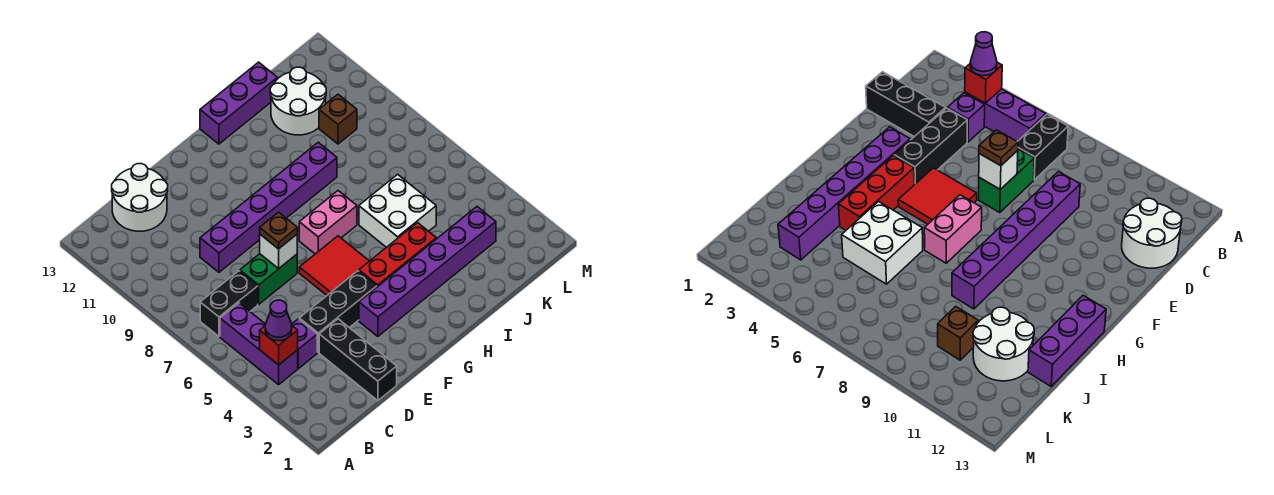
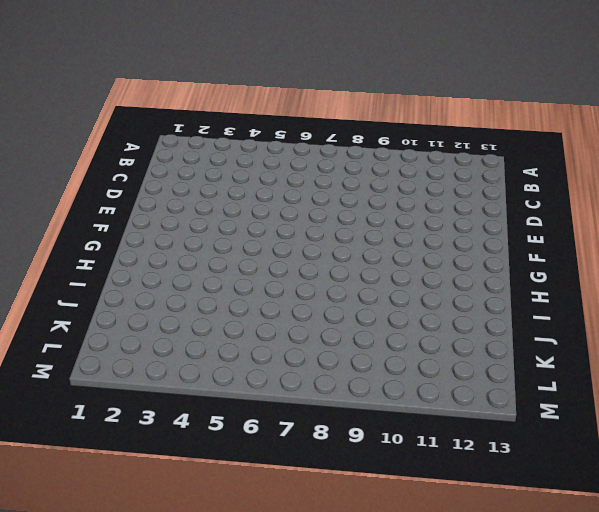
none -> purple brick B4:B6 level 1
none -> black brick B7:C7 level 1
none -> purple brick C4 level 1

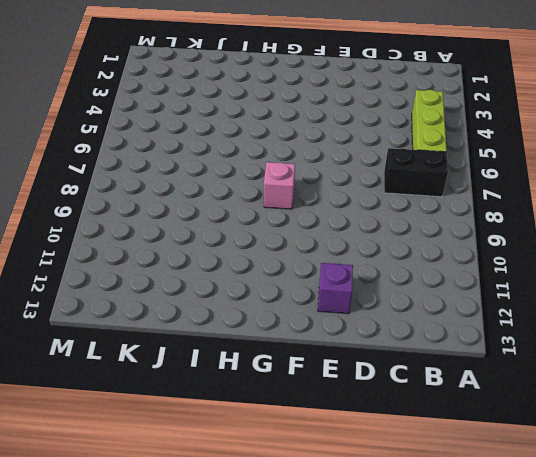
lime brick B4:B6 level 1 -> purple brick B4:B6 level 1
purple brick E12 level 1 -> purple brick C4 level 1
pink brick G8 level 1 -> none
none -> white round brick C12:D13 level 1
none -> black brick D1:D3 level 1
none -> black brick D4:F4 level 1

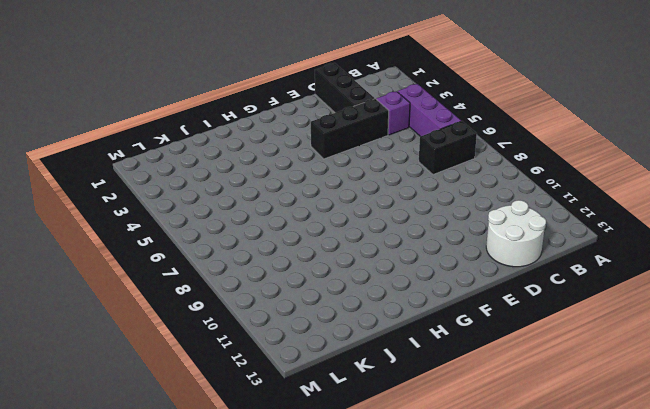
none -> green brick D7:E7 level 1
none -> purple brick D9:I9 level 1
none -> purple brick F3:K3 level 1

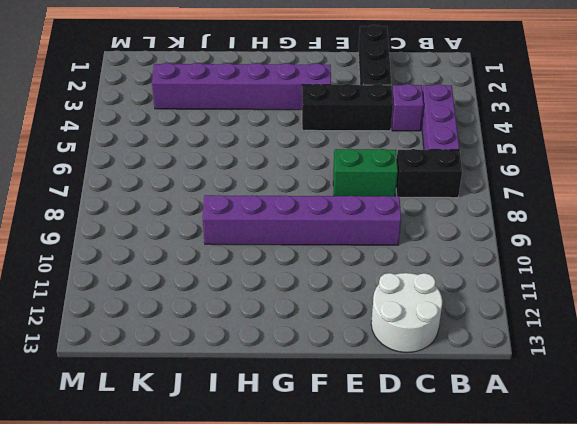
none -> red tile F5:G6 level 1
none -> red brick G4:I4 level 1
none -> pink brick G7:H7 level 1

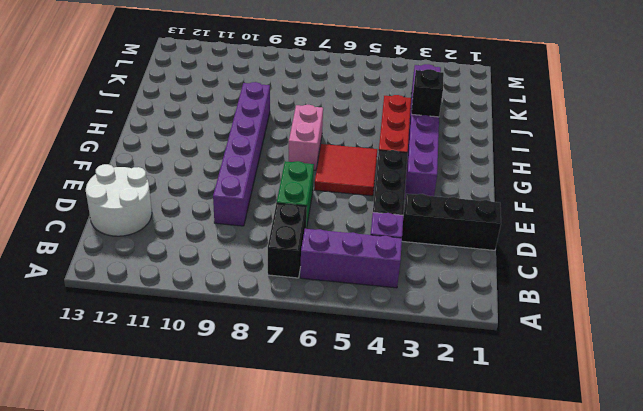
black brick I3 level 2 -> none
none -> purple brick H13:J13 level 1
none -> white brick I5:J6 level 1
none -> white round brick J11:K12 level 1

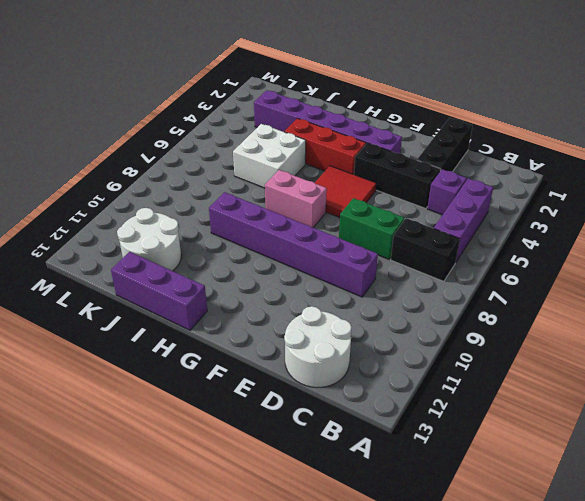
none -> brown brick K10 level 1
none -> red brick B4 level 2
none -> white brick E7 level 2

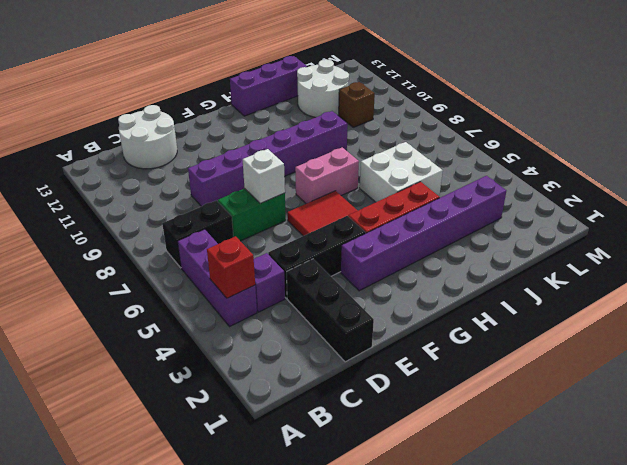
none -> purple cone B4 level 3
none -> brown plate E7 level 3

